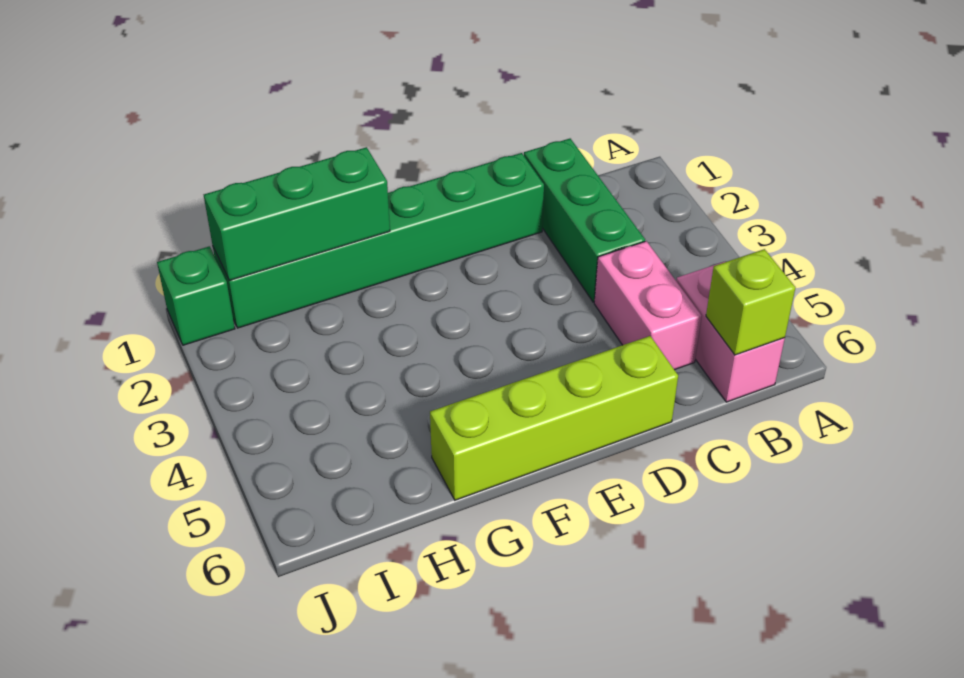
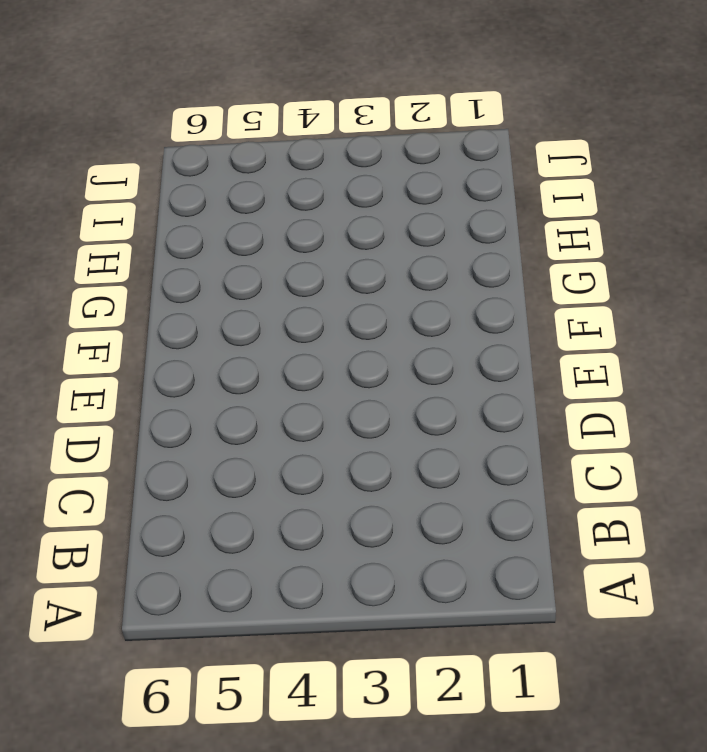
none -> pink brick B5:B6 level 1
none -> green brick C1:C3 level 1

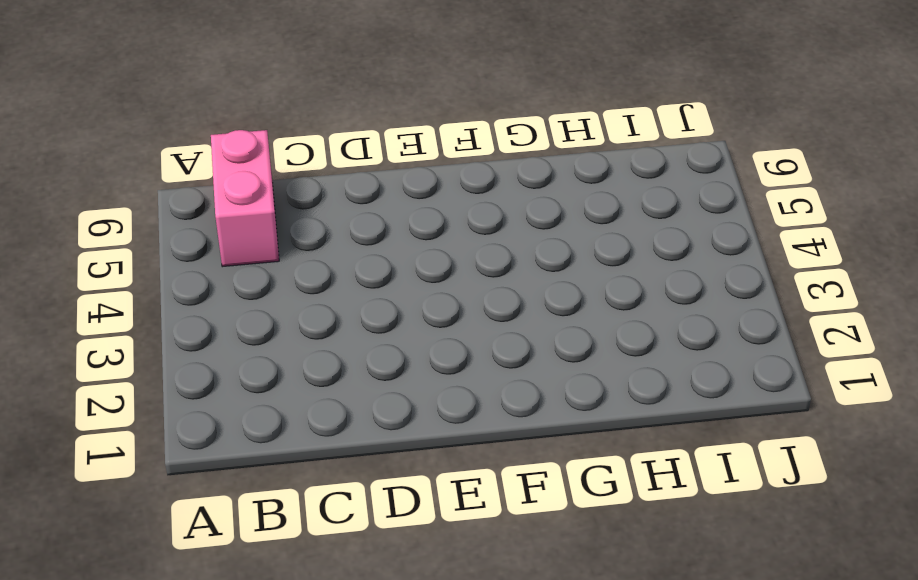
none -> green brick C1:C3 level 1
none -> pink brick C4:C5 level 1

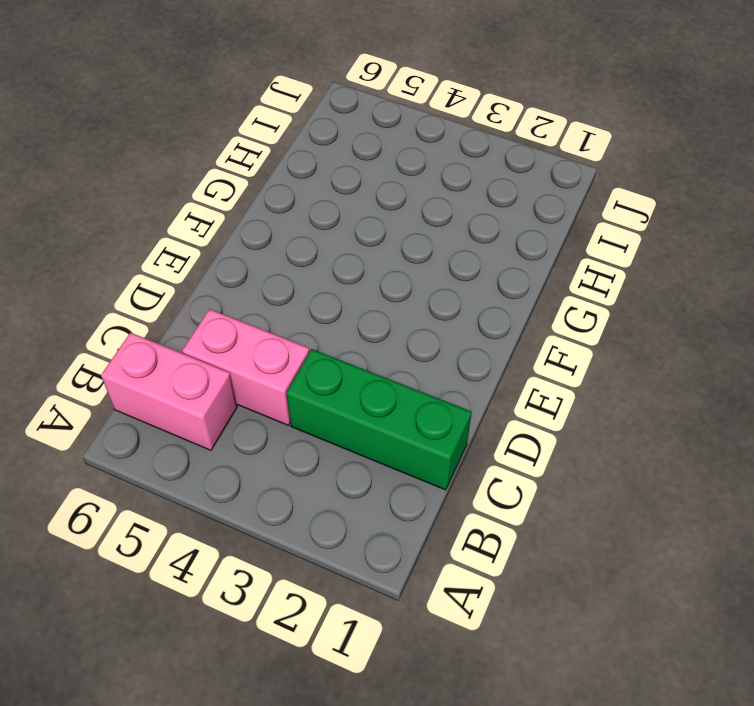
none -> green brick D1:I1 level 1
none -> lime brick D6:G6 level 1

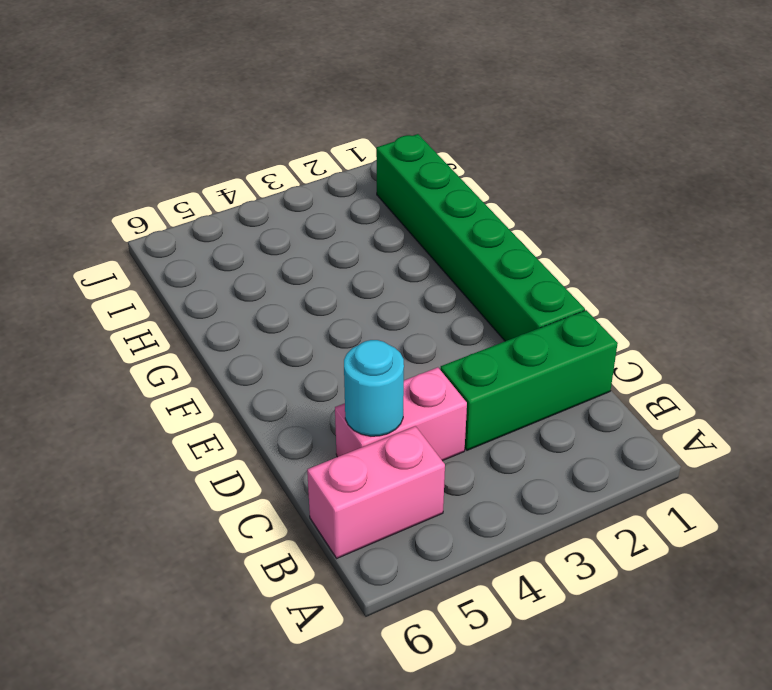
cyan round brick C5 level 2 -> none
none -> lime brick D6:G6 level 1
none -> green brick J1 level 1

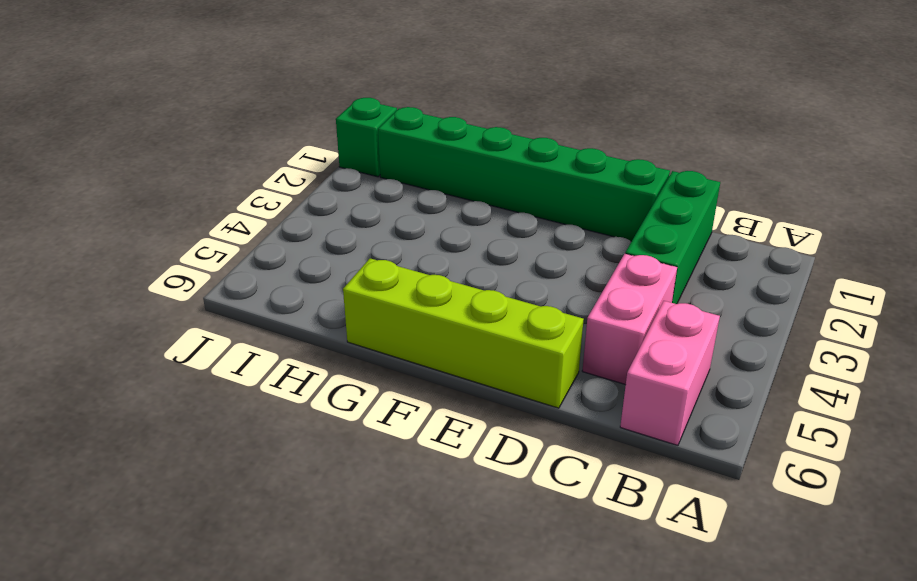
none -> lime brick B6 level 2
none -> green brick G1:I1 level 2

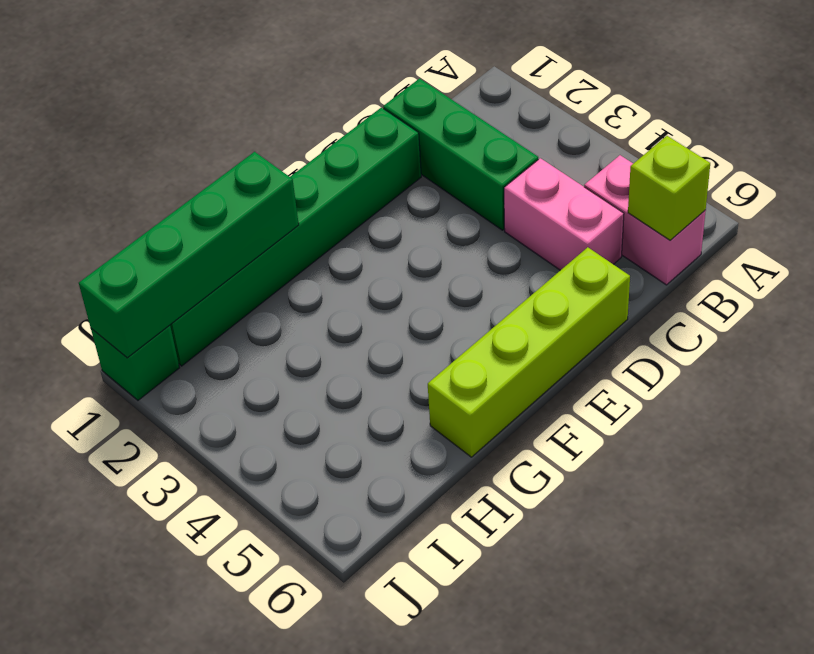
green brick G1:J1 level 2 -> green brick G1:I1 level 2

